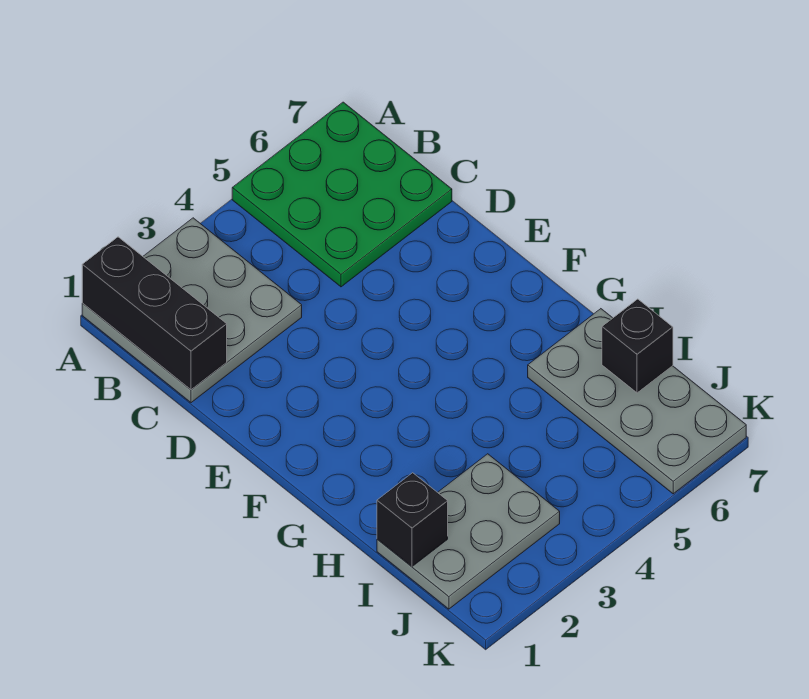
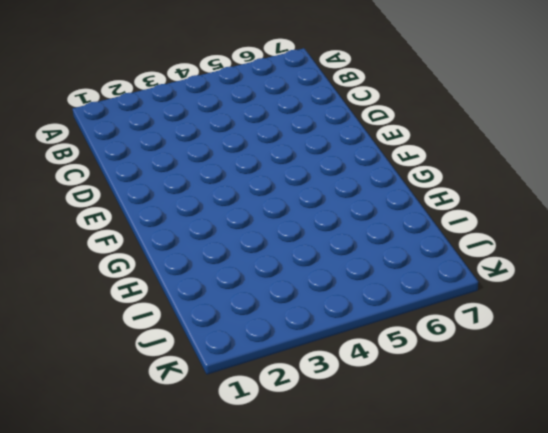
none -> grey plate A1:C3 level 1
none -> green plate A5:C7 level 1

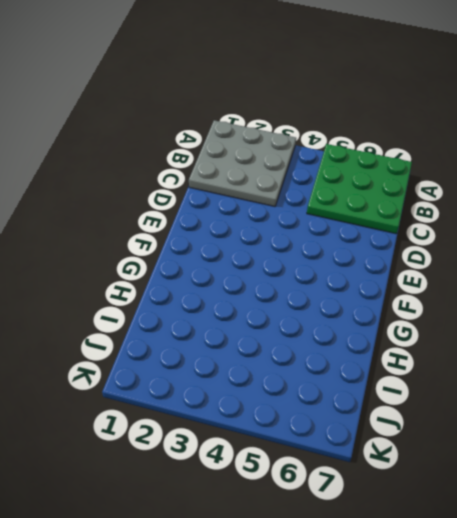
none -> grey plate H6:K7 level 1
none -> grey plate I1:J3 level 1

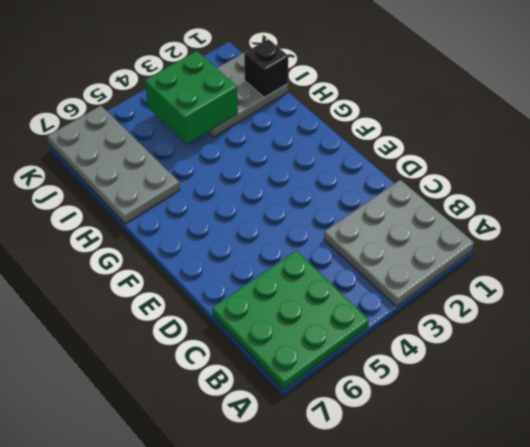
green brick I3:J4 level 2 -> none
none -> black brick A1:C1 level 2
none -> black brick I7 level 2

